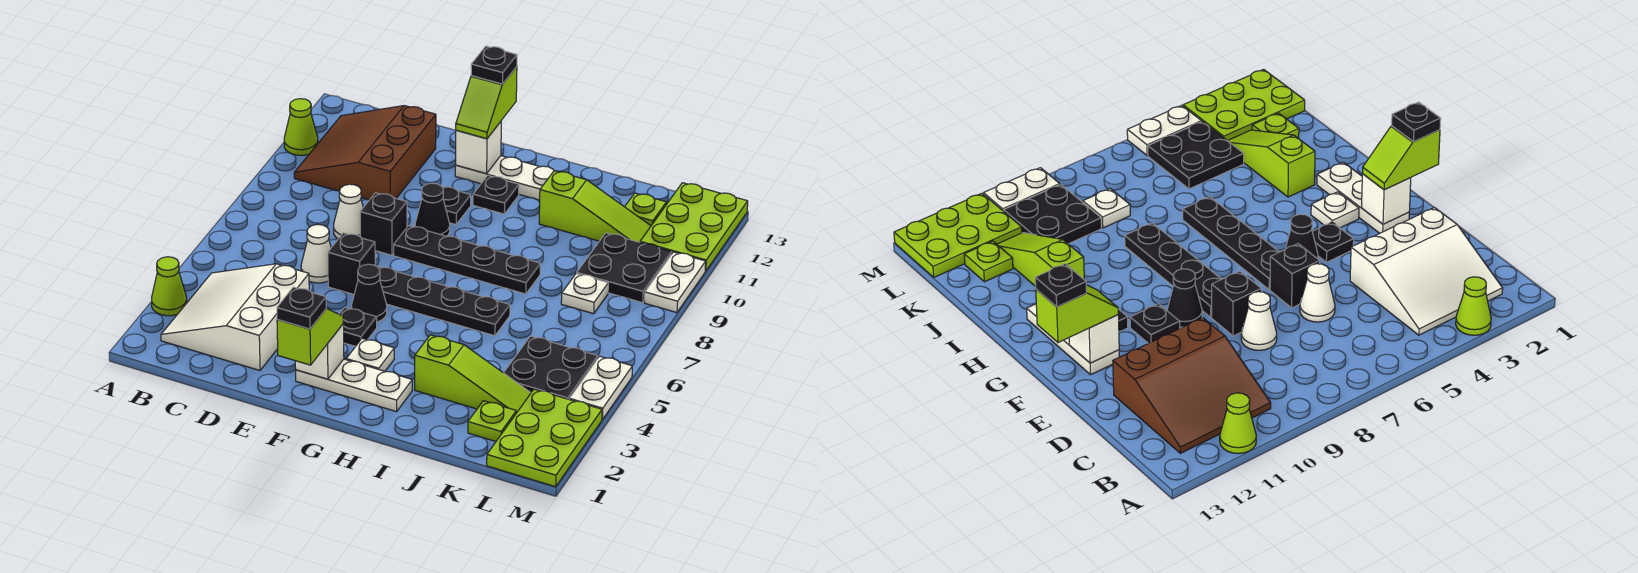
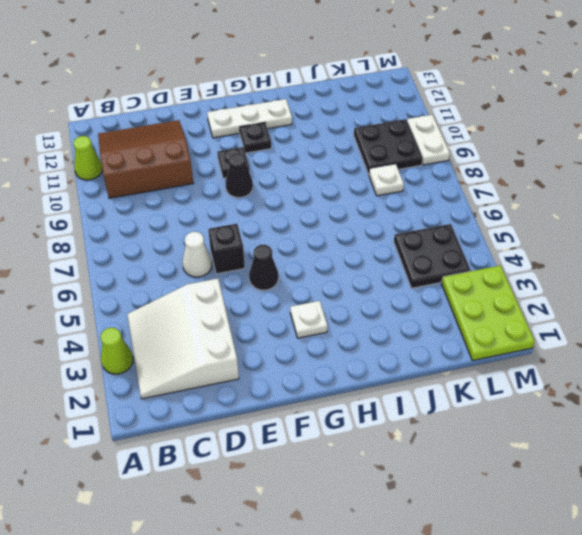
brown slope B10:D12 level 1 top 10 -> brown slope B10:D12 level 1 top D
none -> white cone D8 level 1
none -> black brick E8 level 1
none -> white plate F2:H2 level 1
none -> black plate F4 level 1

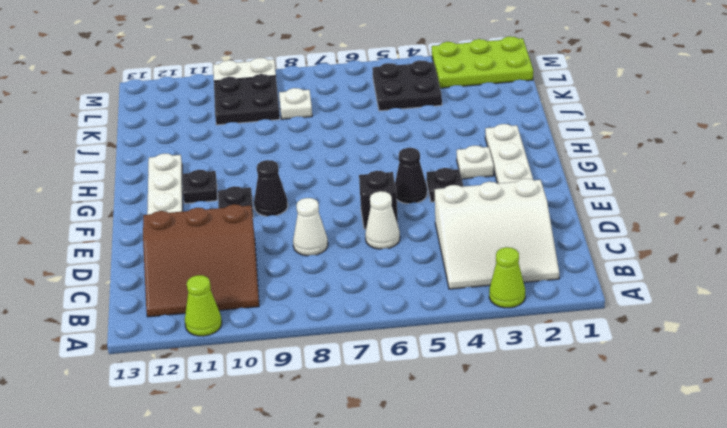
none -> black brick E8 level 1
none -> black plate F6:I6 level 1
none -> black plate F8:I8 level 1
none -> lime slope I3:K3 level 1 top I

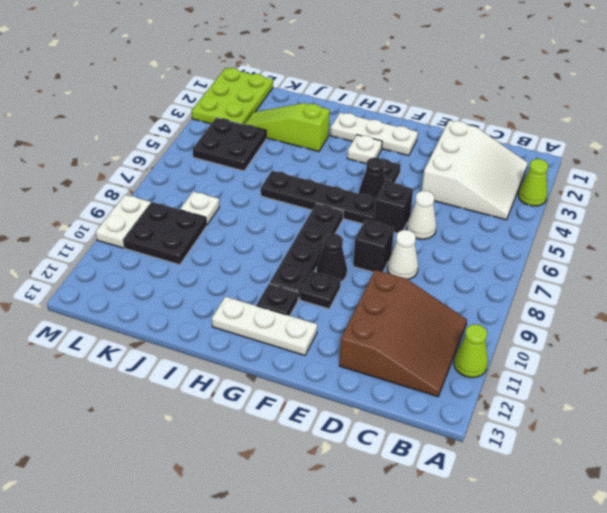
black plate G7:G10 level 1 -> black plate F8:I8 level 1
none -> lime slope I11:K11 level 1 top I
none -> lime plate K2 level 1
none -> lime plate K12 level 1
none -> lime plate L11:M13 level 1

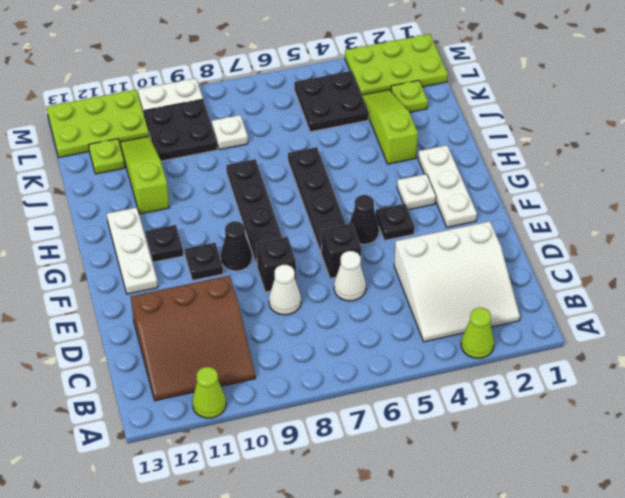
none -> white plate M4:M5 level 1
none -> white brick F2 level 2
none -> white brick F12 level 2
none -> lime slope F1:F2 level 3 top 1

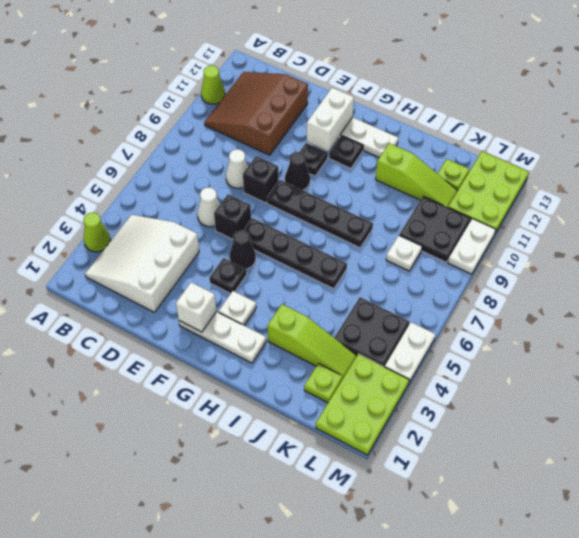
white brick F11:F12 level 2 -> white brick F12 level 2
none -> lime slope F1:F2 level 3 top 1
none -> lime slope F12:F13 level 3 top 13
none -> black plate F1 level 4
none -> black plate F13 level 4

